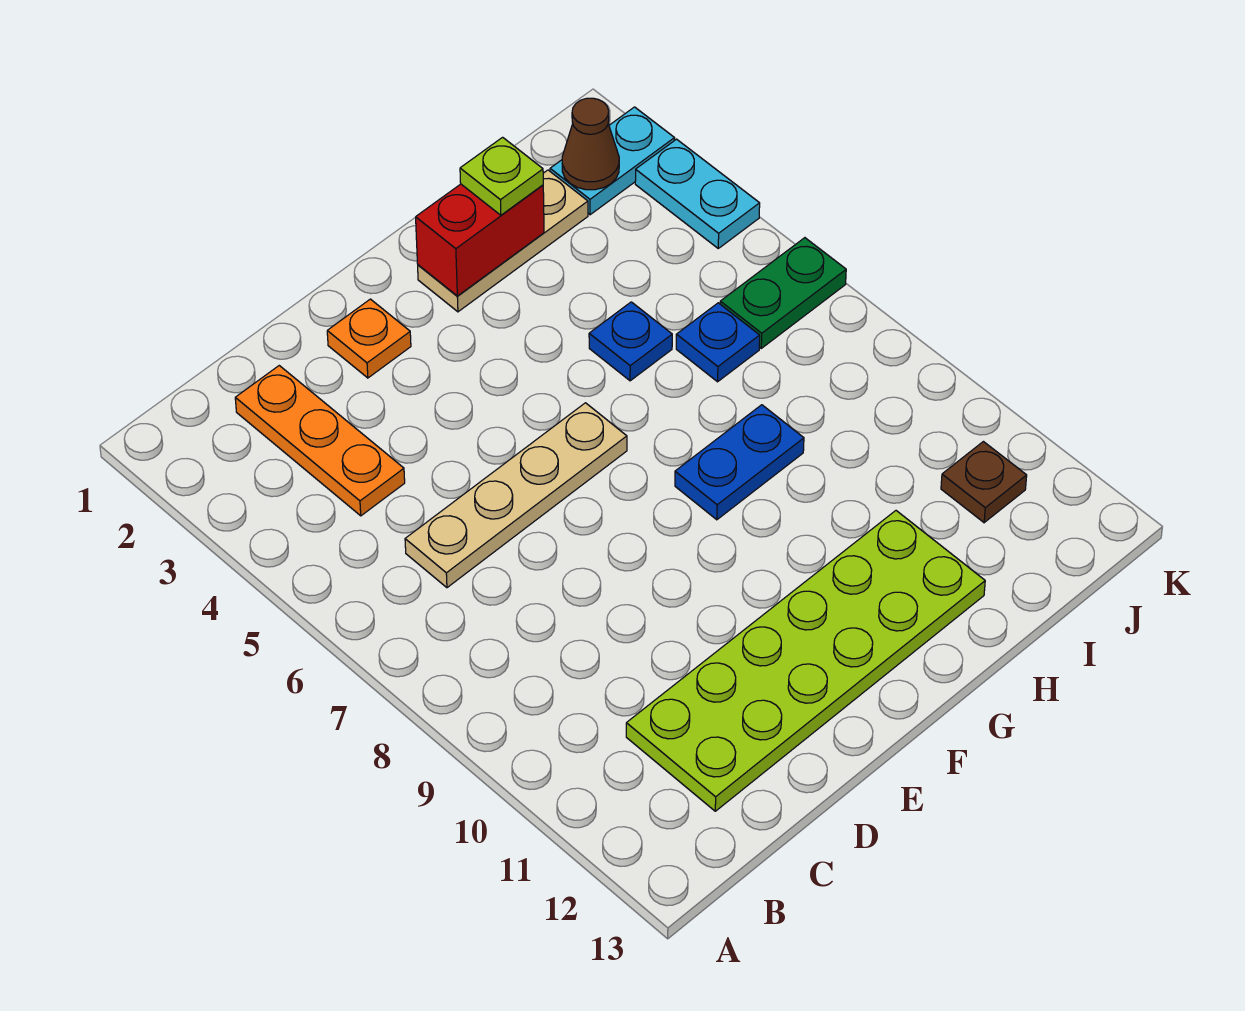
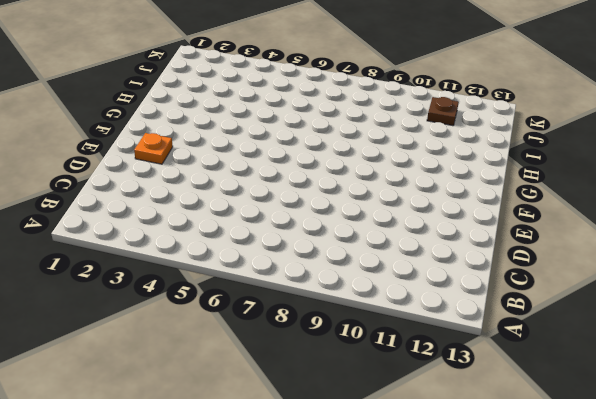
none -> orange plate C2:C4 level 1
none -> tan plate C6:F6 level 1
none -> lime plate C11:H12 level 1

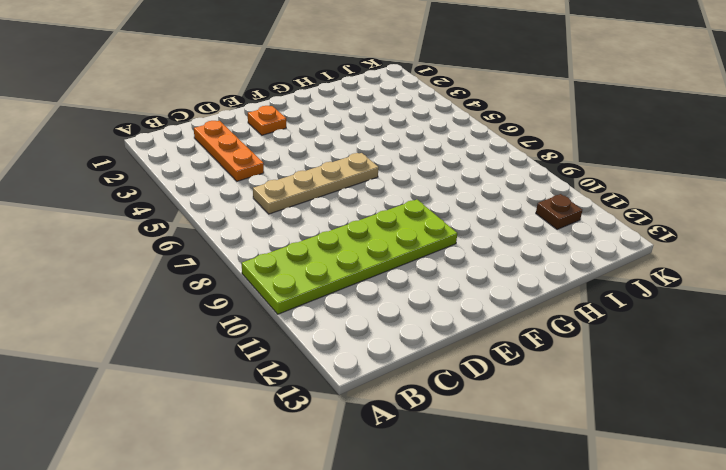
lime plate A9:F10 level 1 -> lime plate C11:H12 level 1
none -> tan plate G2:I2 level 1
none -> blue plate G8:H8 level 1
none -> blue plate H5 level 1

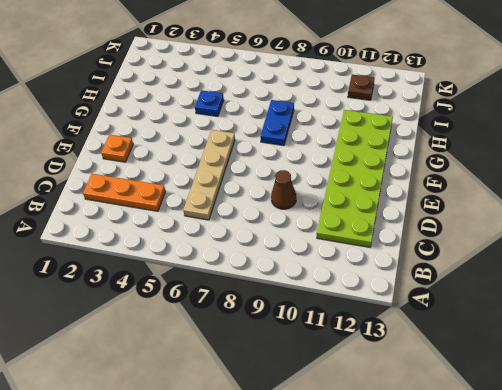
brown cone D9 level 1 -> brown cone J2 level 2
none -> tan plate G2:I2 level 1
none -> blue plate I6 level 1
none -> cyan plate J2:K2 level 1

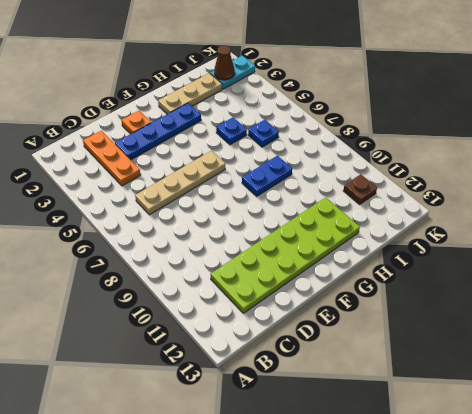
blue plate D3:G3 level 1 -> none
none -> green plate J6:K6 level 1
none -> cyan plate K3:K4 level 1
none -> red brick G2:H2 level 2

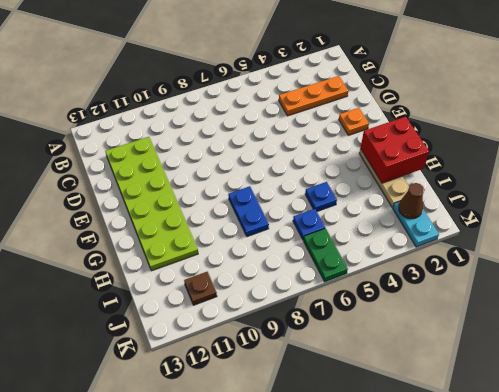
red brick G1:H2 level 2 -> red brick G2:H2 level 2
none -> tan plate C6:F6 level 1
none -> cyan plate K3:K4 level 1
none -> lime plate H2 level 3

